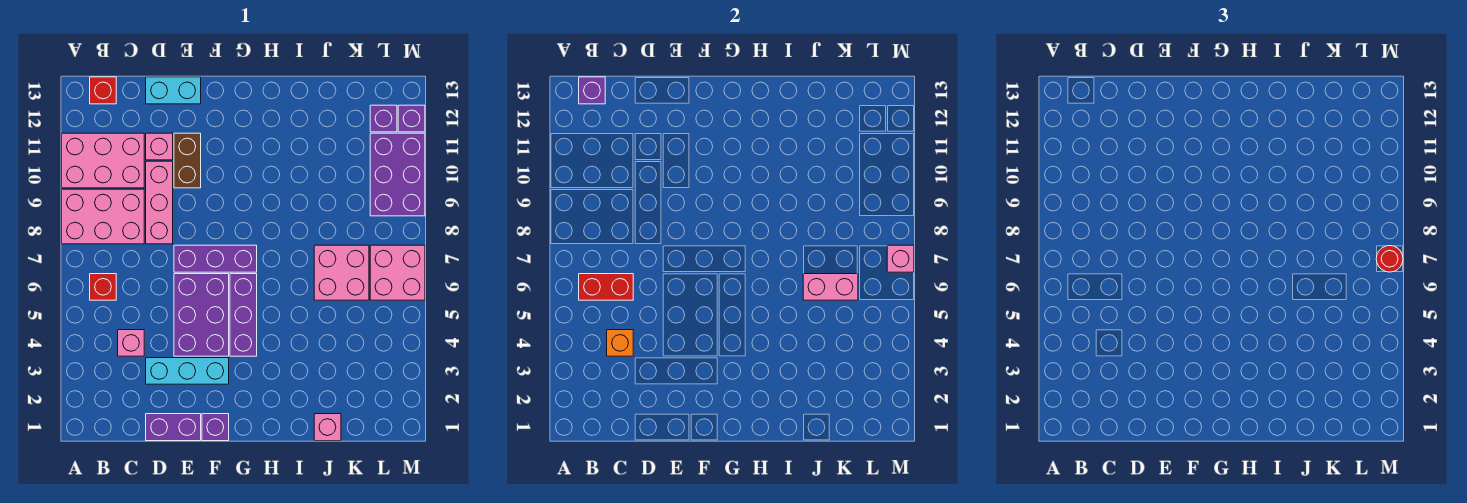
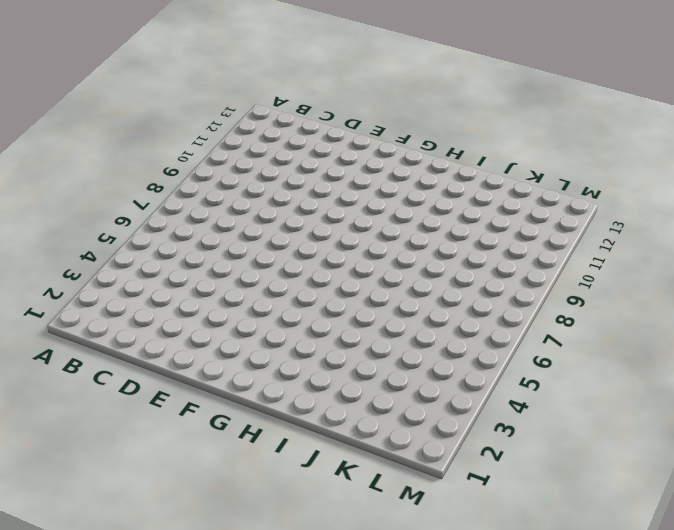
none -> pink brick A8:C9 level 1
none -> pink brick A10:C11 level 1
none -> red brick B6 level 1

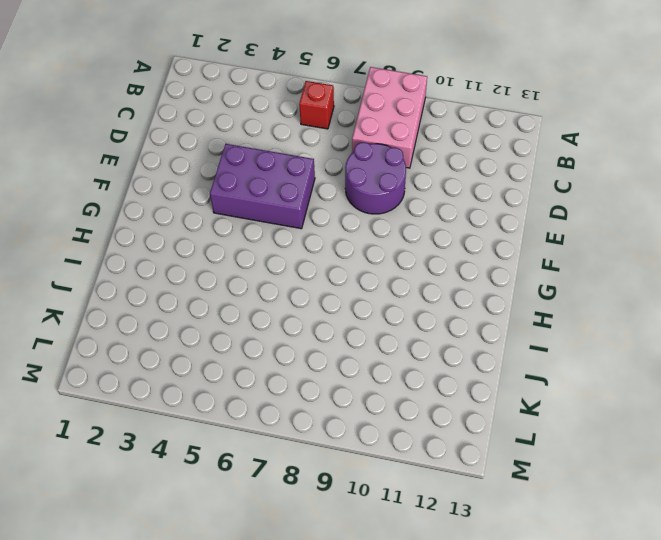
purple round brick D8:E9 level 1 -> pink brick D8:D10 level 1
none -> pink brick A10:C11 level 1
none -> red brick B13 level 1
none -> pink brick C4 level 1

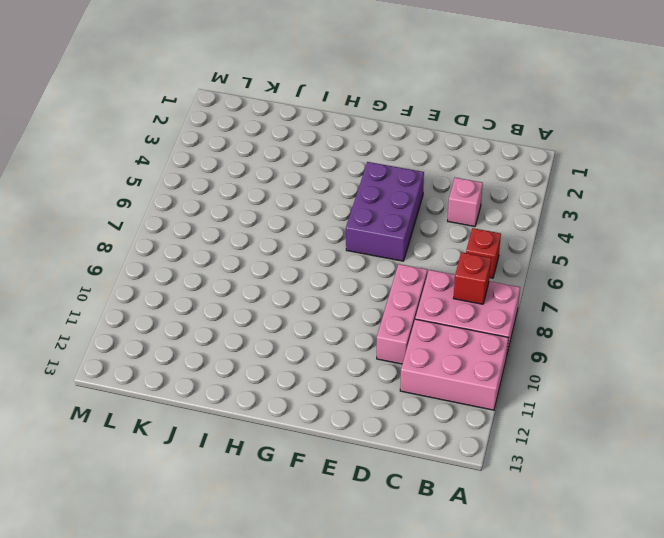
red brick B8 level 2 -> red brick B13 level 1
none -> purple brick D1:E1 level 1
none -> cyan brick D3:F3 level 1
none -> pink brick D11 level 1

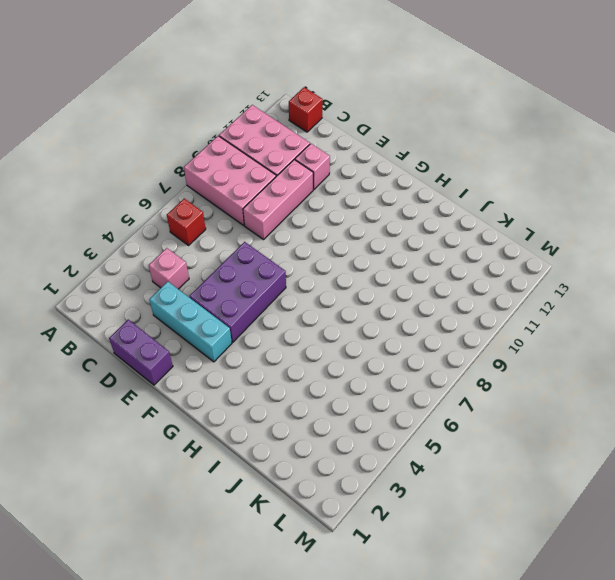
none -> cyan brick D13:E13 level 1
none -> purple brick E7:G7 level 1
none -> brown brick E10:E11 level 1

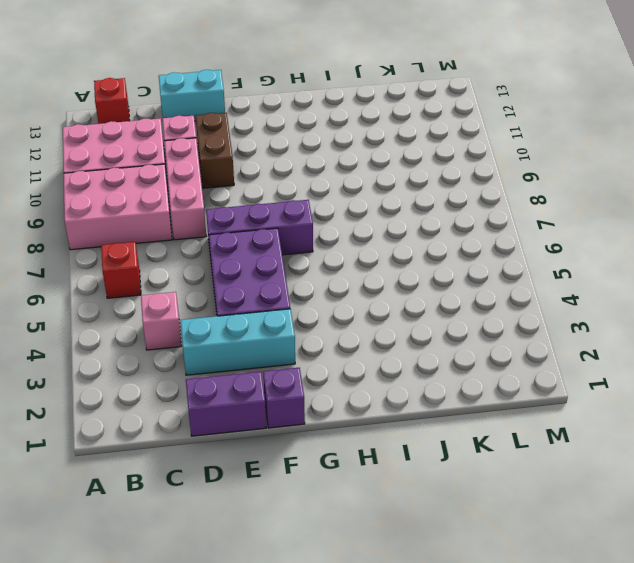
none -> purple brick G4:G6 level 1
none -> pink brick J1 level 1
none -> pink brick J6:K7 level 1

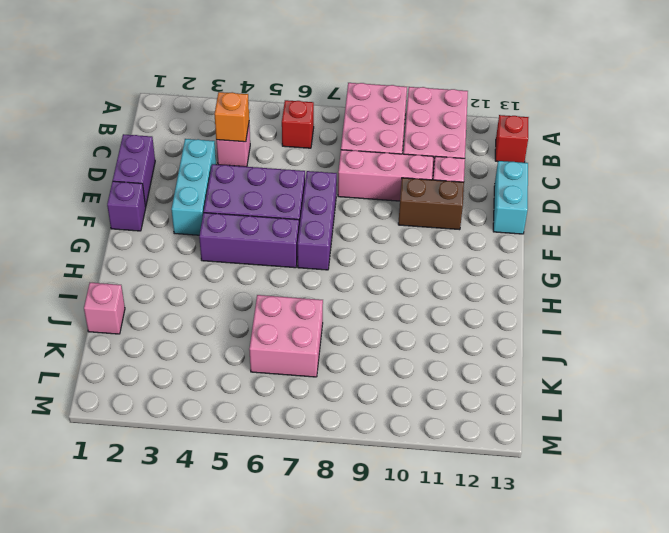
none -> pink brick L6:M7 level 1
none -> purple brick L9:M11 level 1
none -> purple brick L12 level 1

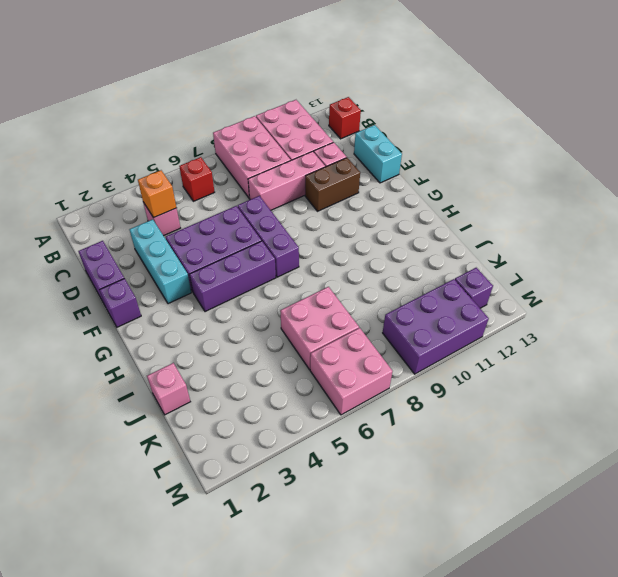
none -> purple brick M12 level 1
none -> red brick B6:C6 level 2
none -> purple brick B13 level 2

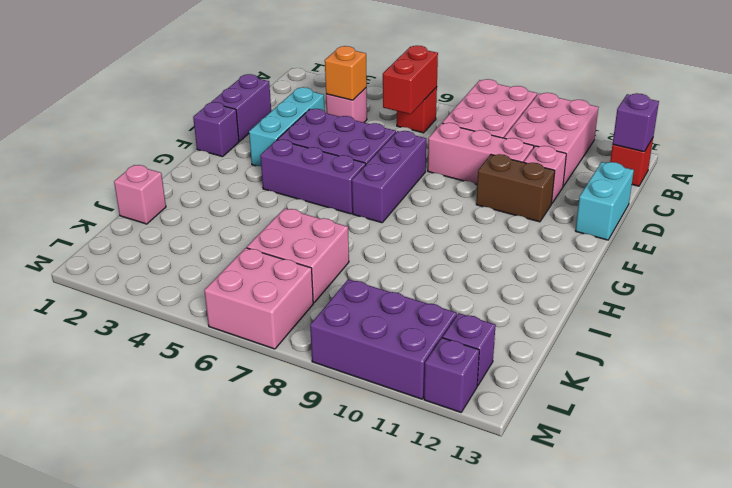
none -> pink brick J6:K6 level 2
none -> pink brick M7 level 2
none -> red round brick M7 level 3

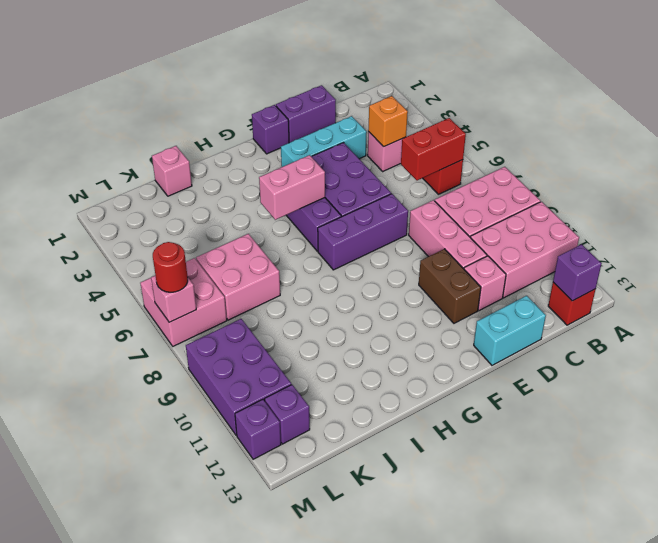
pink brick G5:H5 level 2 -> pink brick J6:K6 level 2

